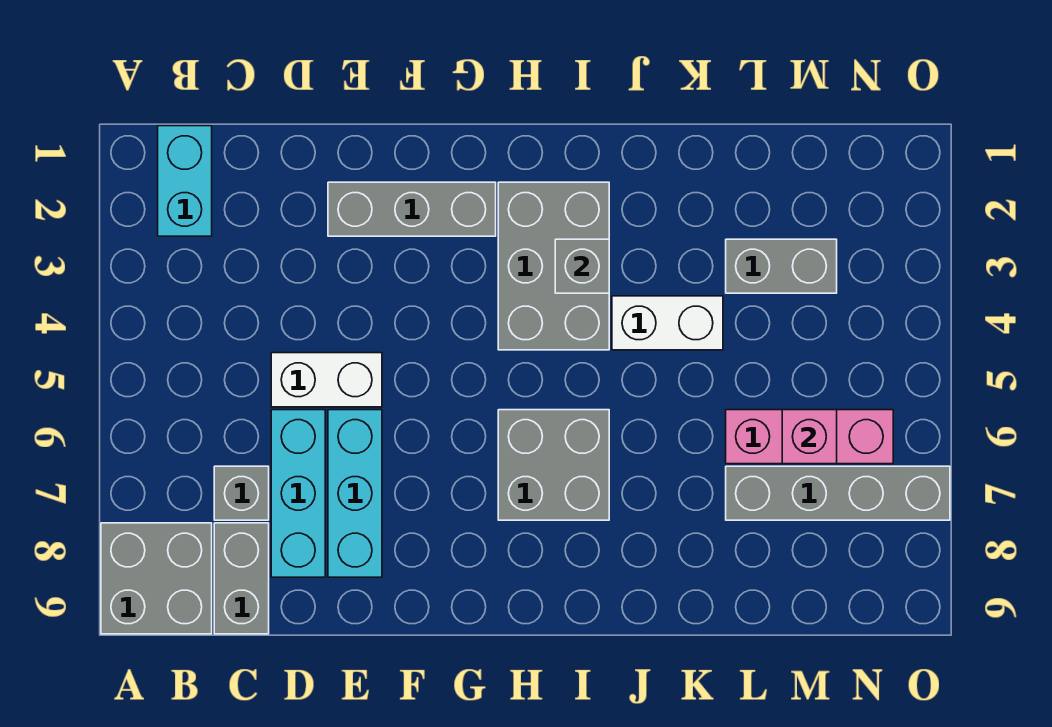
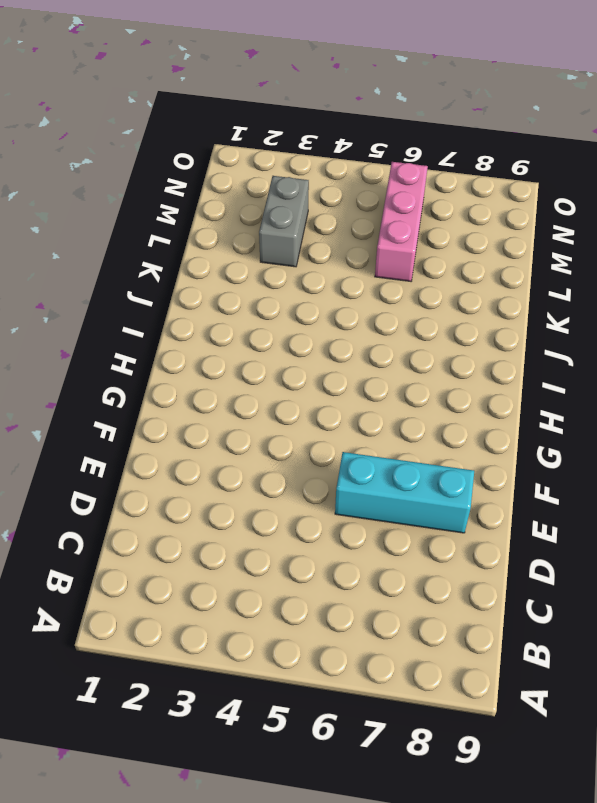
none -> grey brick A8:B9 level 1
none -> cyan brick B1:B2 level 1
none -> grey brick C7 level 1

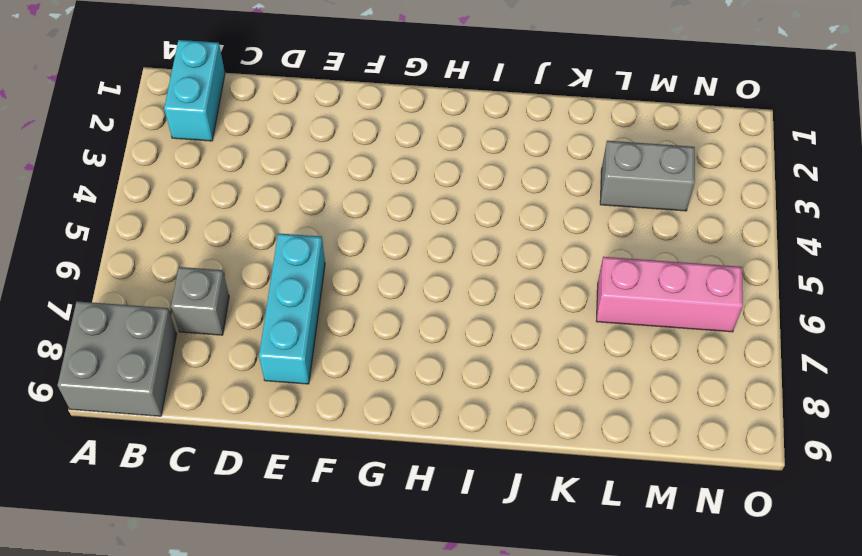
none -> grey brick C8:C9 level 1
none -> white brick D5:E5 level 1
none -> cyan brick D6:D8 level 1

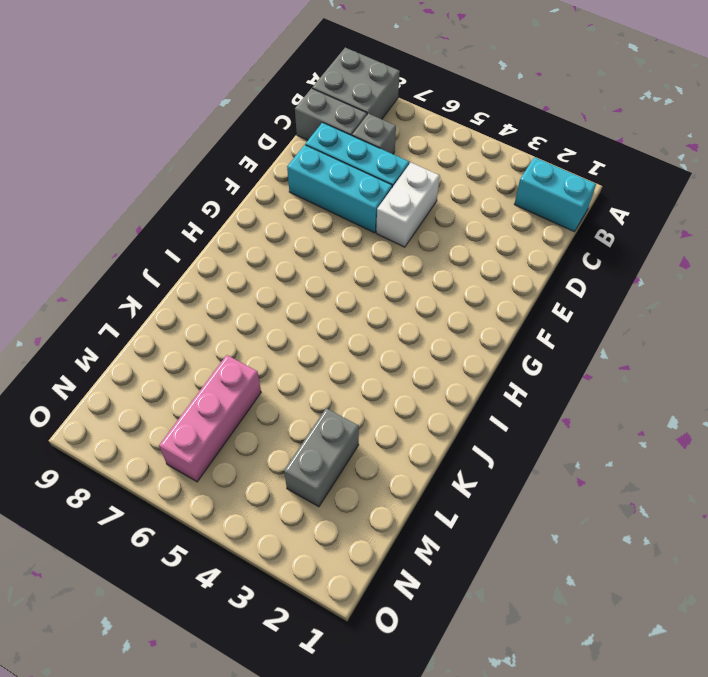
none -> grey brick E2:G2 level 1
none -> grey brick H2:I4 level 1
none -> grey brick H6:I7 level 1

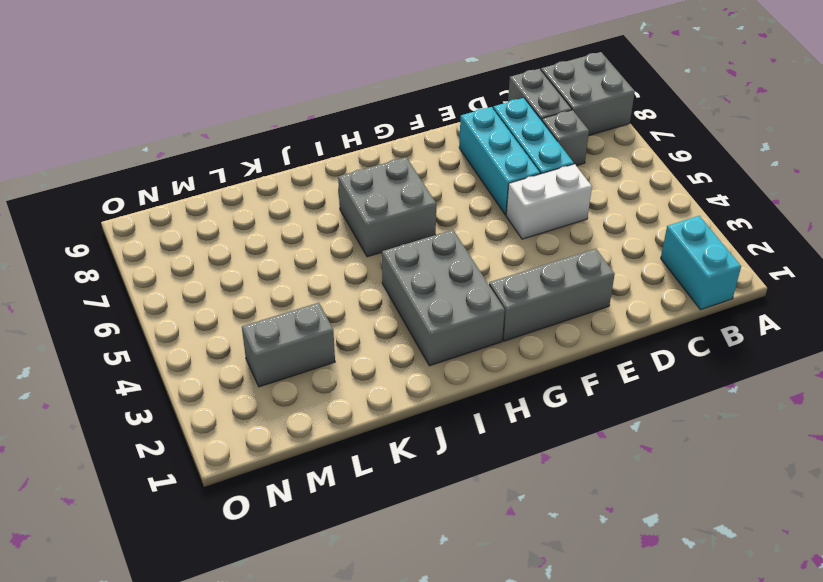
none -> white brick J4:K4 level 1
none -> pink brick L6:N6 level 1
none -> grey brick L7:O7 level 1

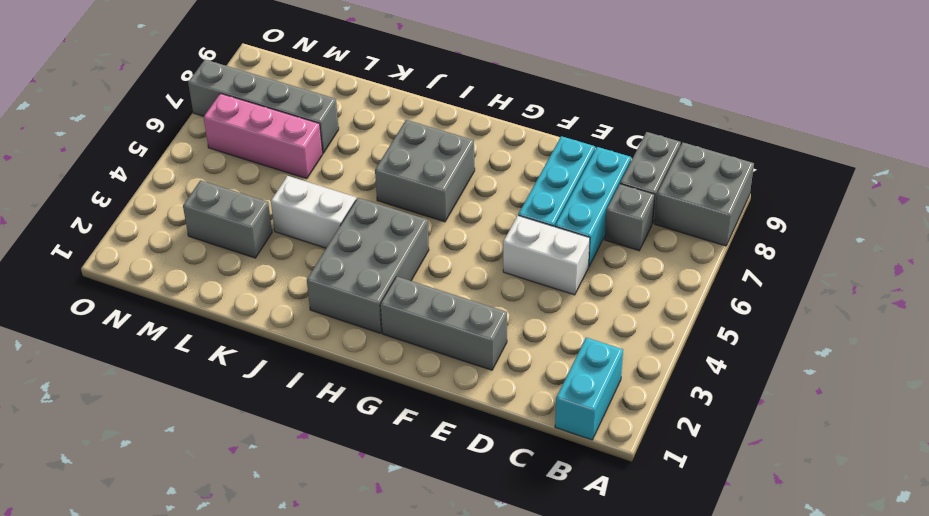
none -> grey brick I3 level 2
none -> pink brick M6 level 2

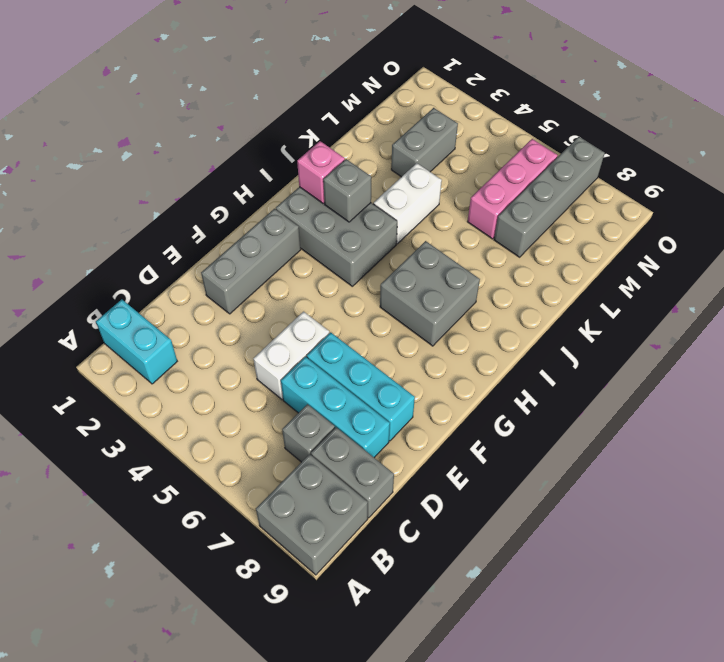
pink brick I2 level 2 -> pink brick M6 level 2

